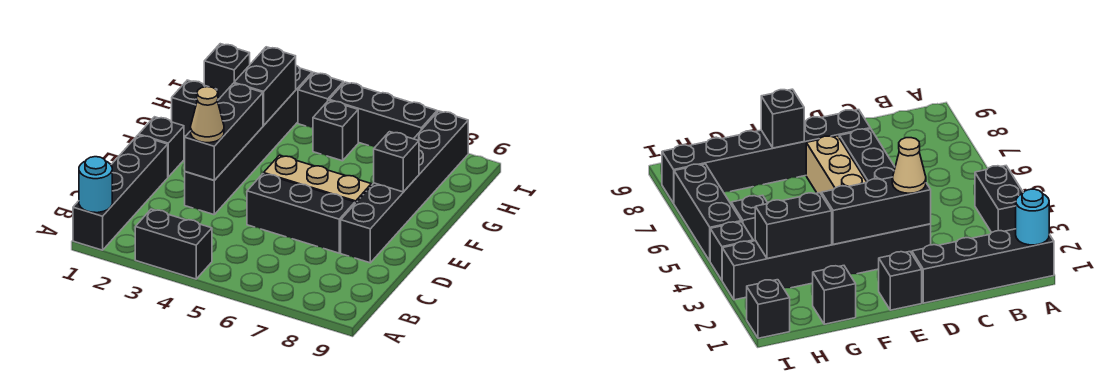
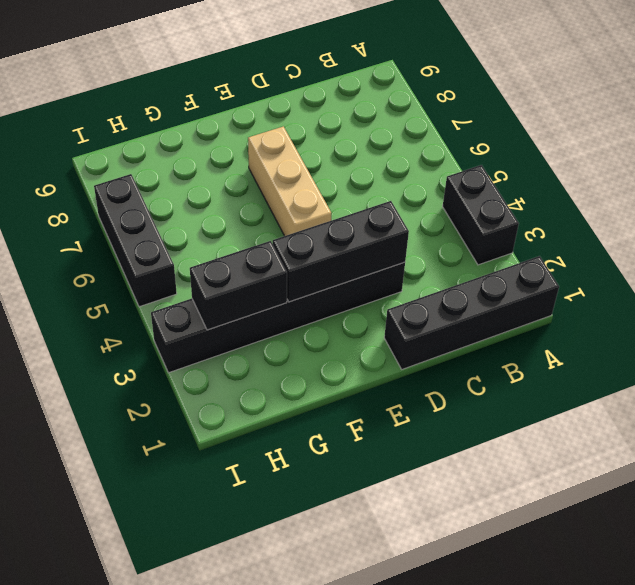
none -> black brick D5:D7 level 1
none -> black brick D8:I8 level 1
none -> black brick E1 level 1

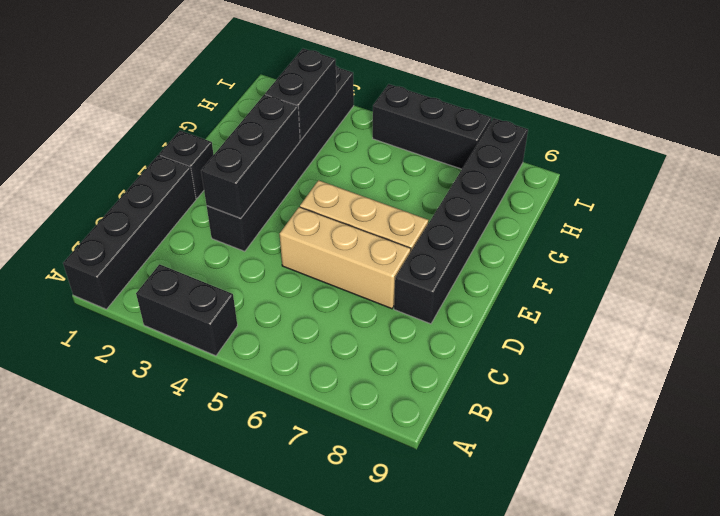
tan brick D5:D7 level 1 -> black brick D5:D7 level 1
none -> black brick G1 level 1
none -> black brick H5 level 1
none -> black brick I1 level 1

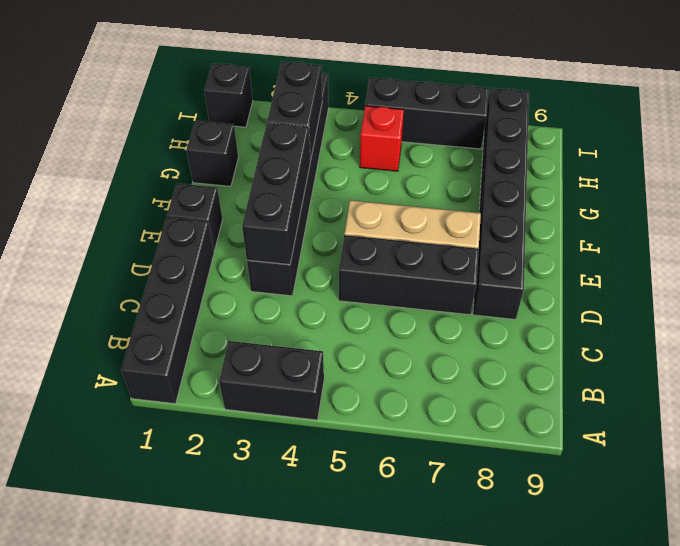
red brick H5 level 1 -> black brick H5 level 1
none -> black brick I4 level 1
none -> cyan round brick A1 level 2
none -> black brick F8 level 2

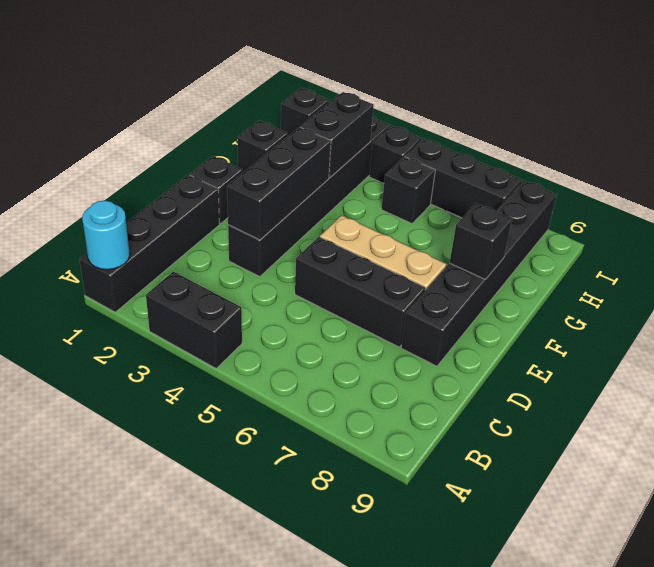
none -> tan cone D3 level 3

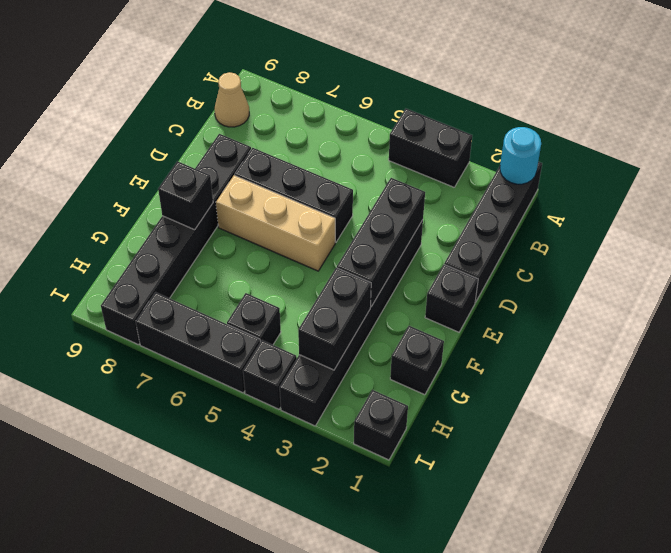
tan cone B9 level 1 -> tan cone D3 level 3

